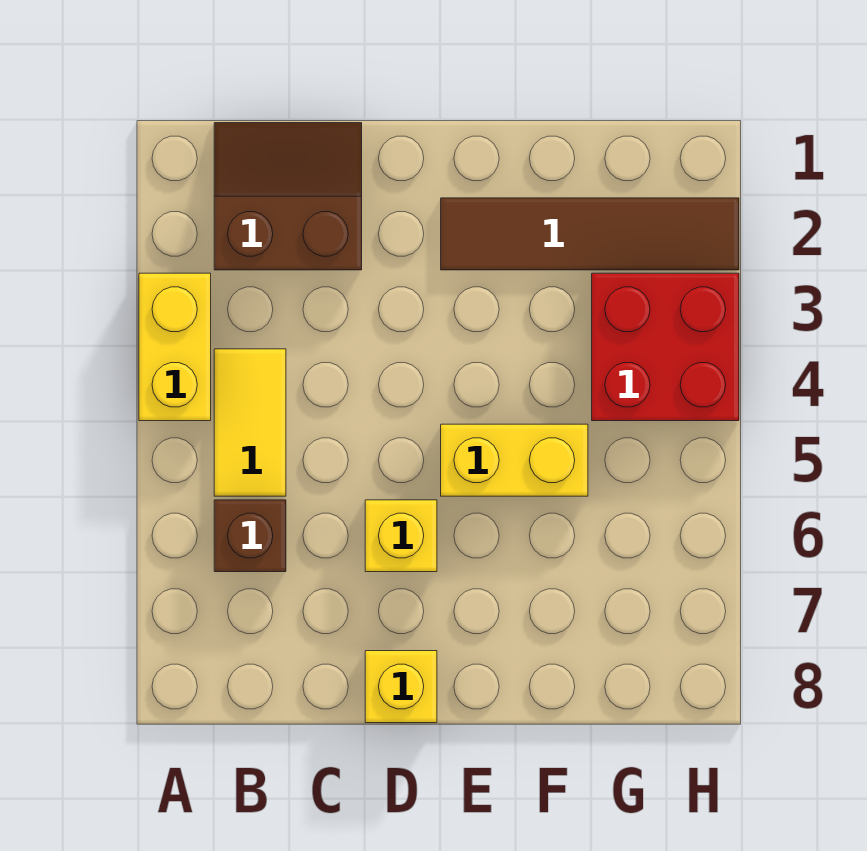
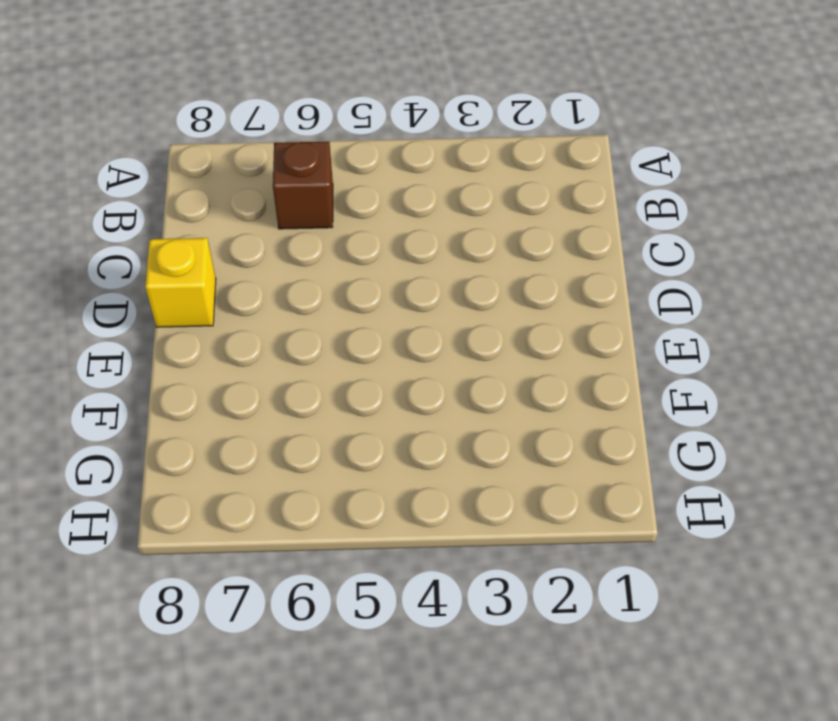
none -> yellow brick A3:A4 level 1
none -> brown slope B1:C2 level 1 top 2

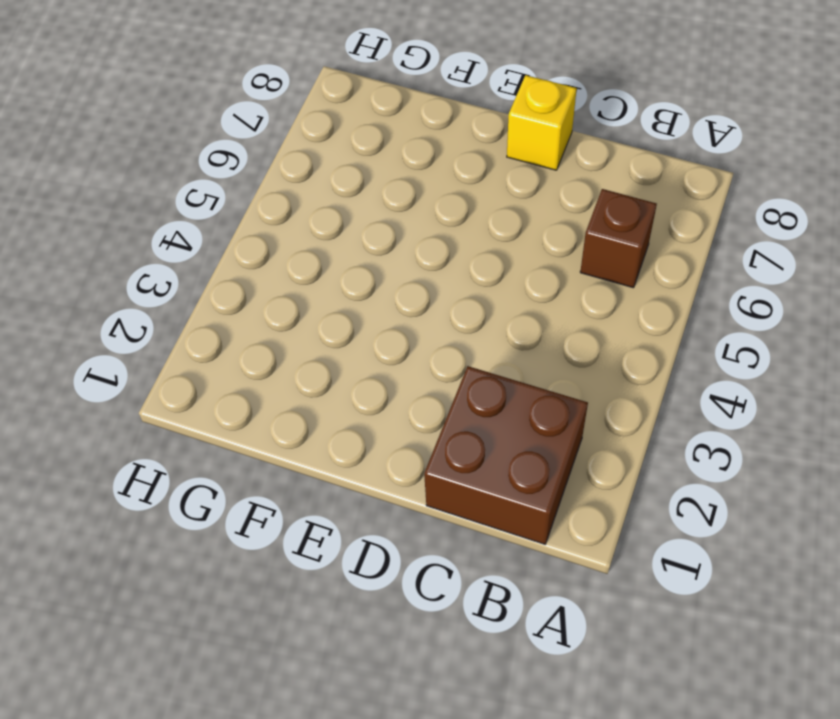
brown brick B1:C2 level 1 -> brown slope B1:C2 level 1 top 2
none -> yellow brick A3:A4 level 1
none -> yellow tile B4:B5 level 1

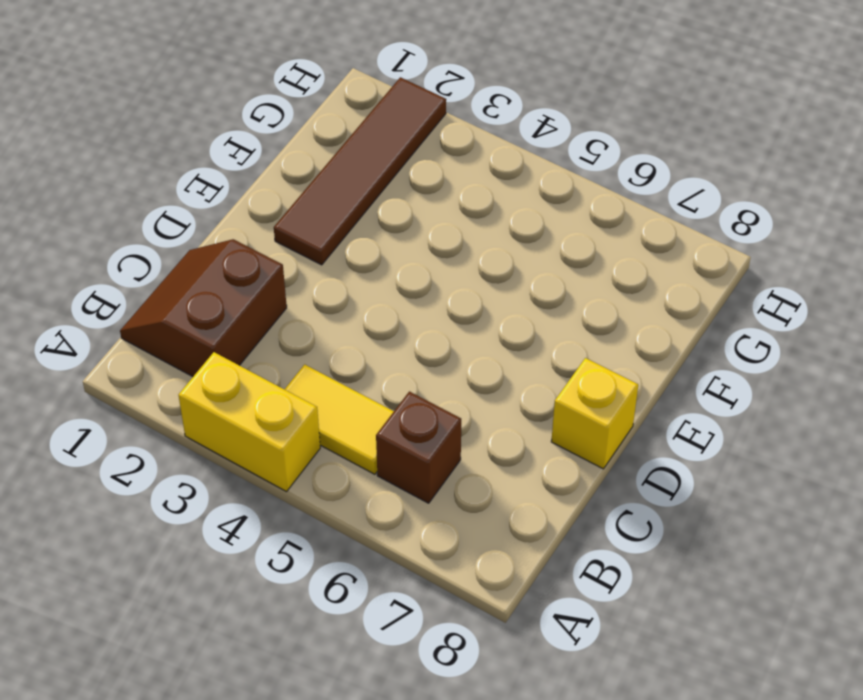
none -> yellow brick D6 level 1
none -> yellow brick E5:F5 level 1

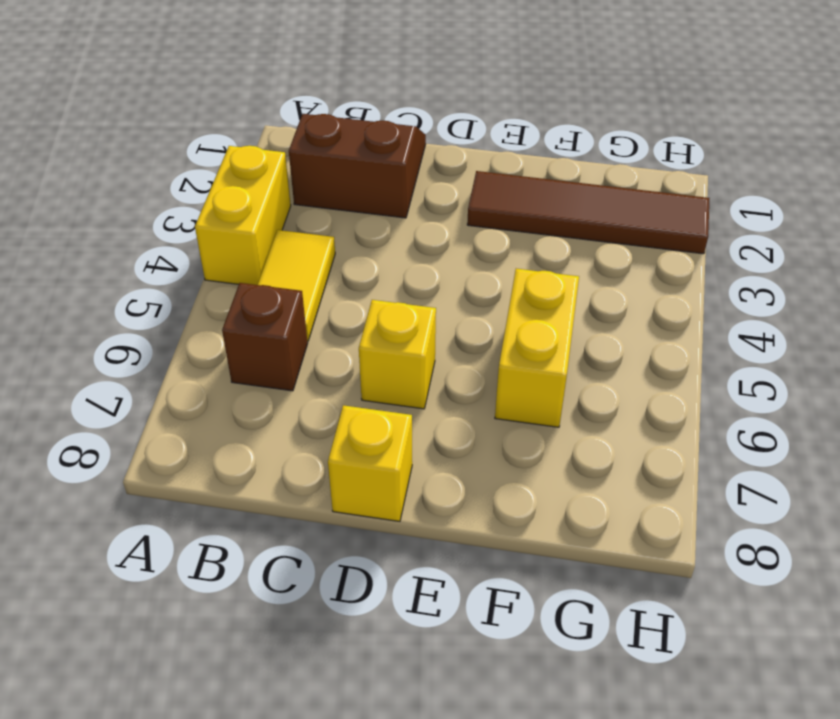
yellow brick F5:F6 level 1 -> yellow brick E5:F5 level 1
none -> red brick G3:H4 level 1

